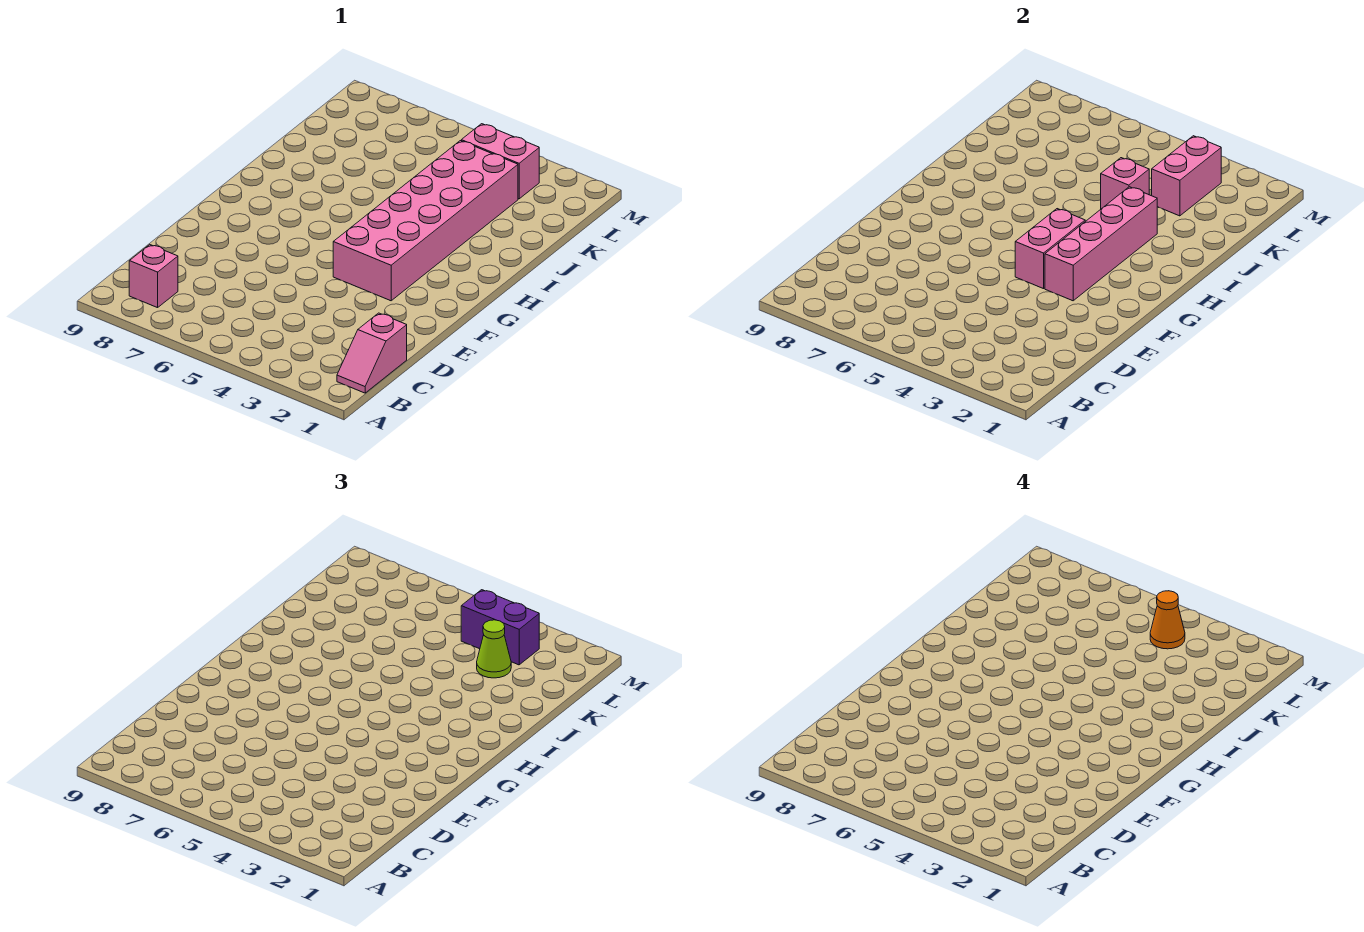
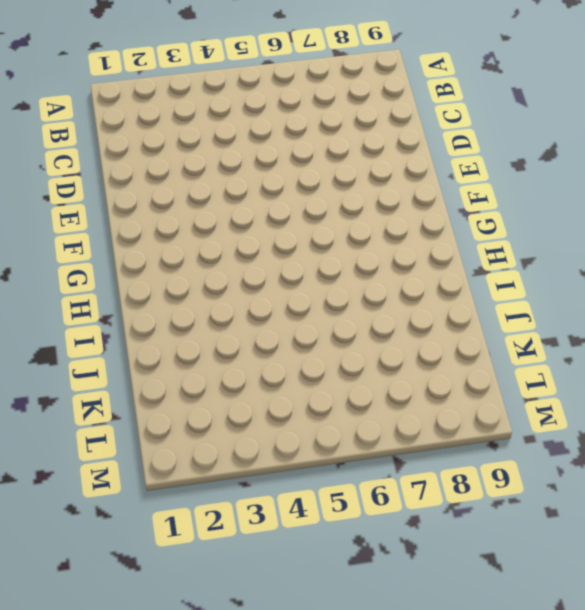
none -> pink slope B1:C1 level 1 top C
none -> pink brick B8 level 1

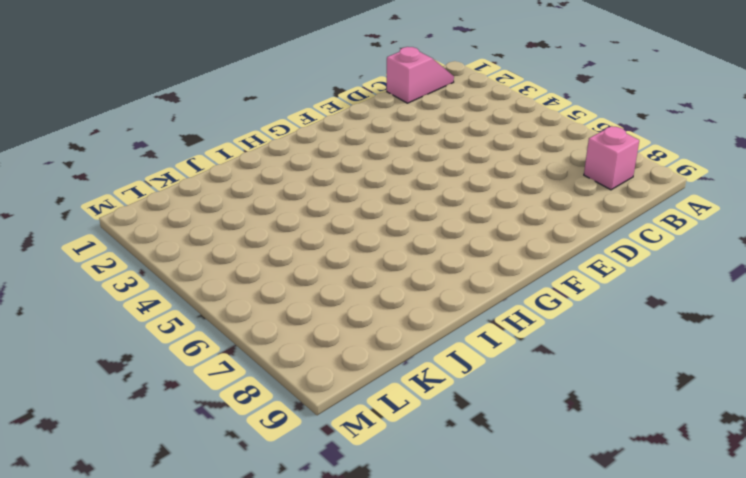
none -> pink brick F3:K4 level 1
none -> pink brick L3:L4 level 1

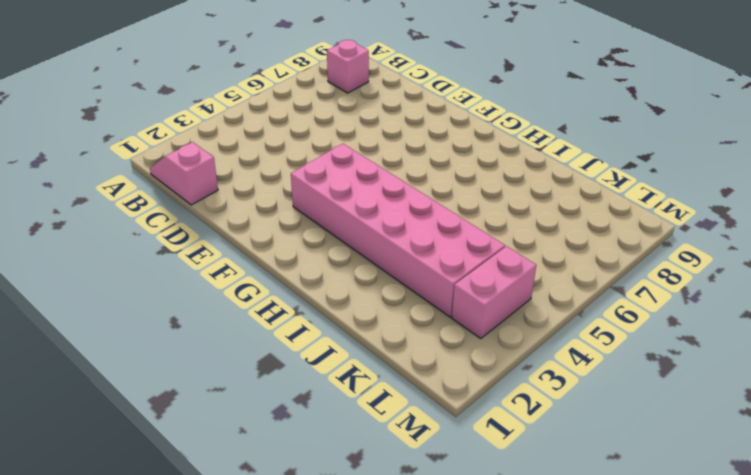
none -> pink brick F3:I3 level 2
none -> pink brick F4:G4 level 2

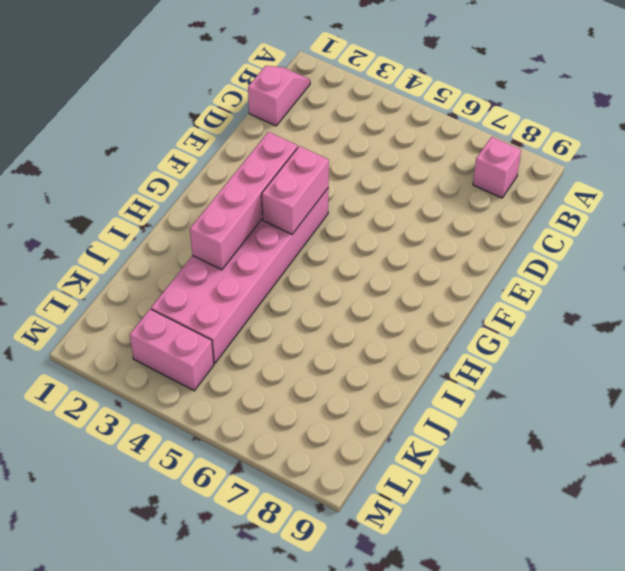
none -> pink brick J4 level 2
none -> pink brick K3:L3 level 2

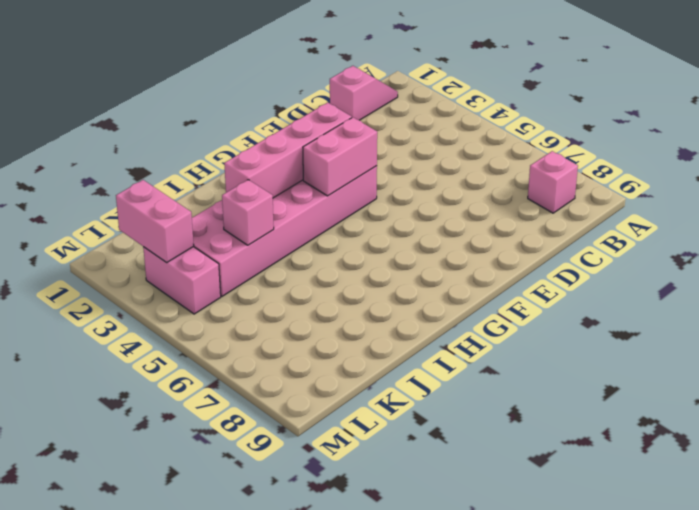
pink brick L2:L3 level 2 -> pink brick K3:L3 level 2
none -> lime cone K3 level 3
none -> purple brick L3:L4 level 3

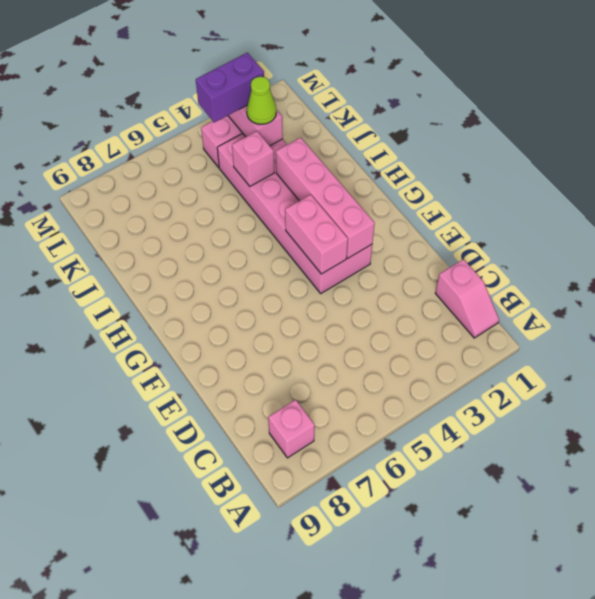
none -> orange cone L4 level 4

